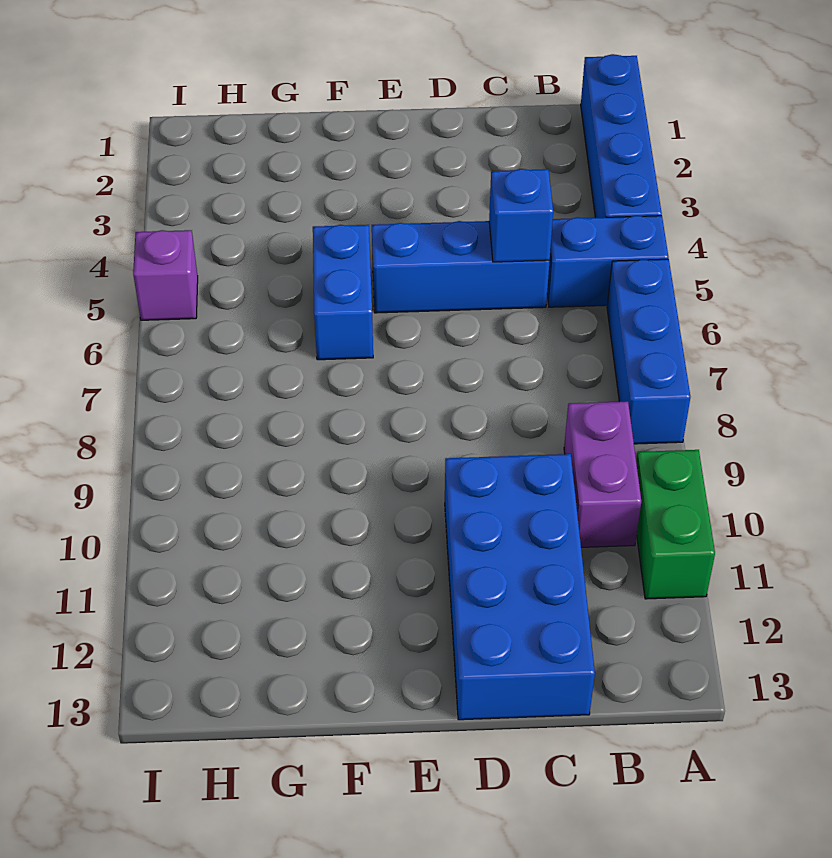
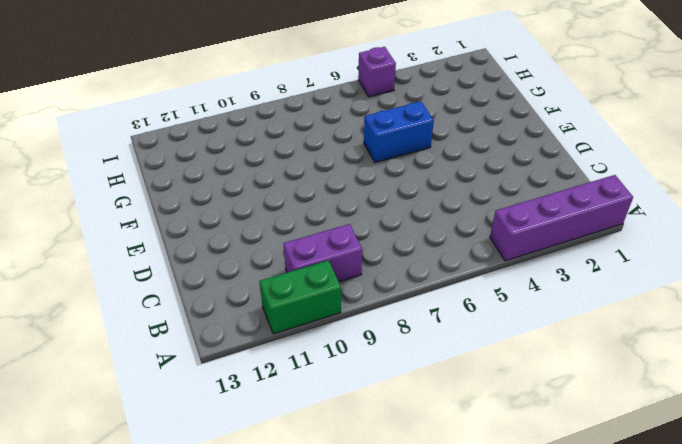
purple brick A1:A4 level 1 -> blue brick A1:A4 level 1
none -> blue brick A5:B5 level 1
none -> blue brick A6:A8 level 1

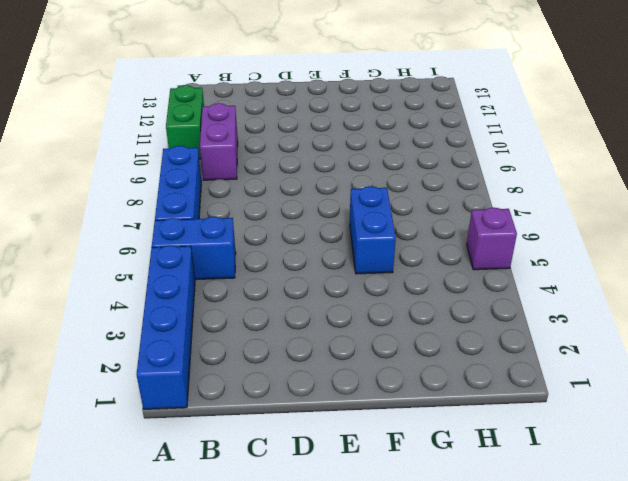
none -> blue brick C5:E5 level 1
none -> blue brick C10:D13 level 1

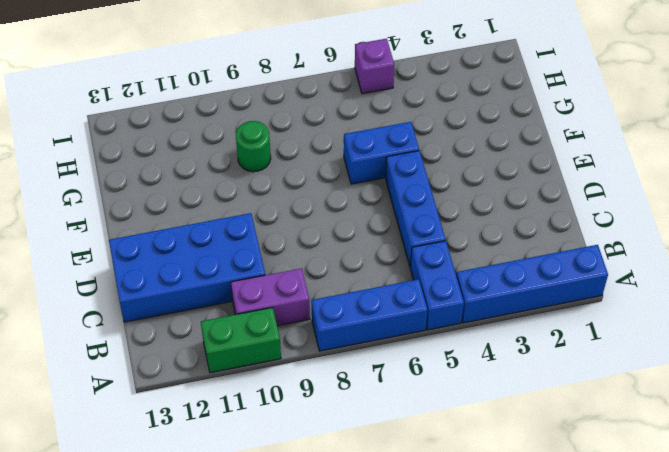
green round brick G9 level 1 -> none
none -> blue brick C5 level 2

